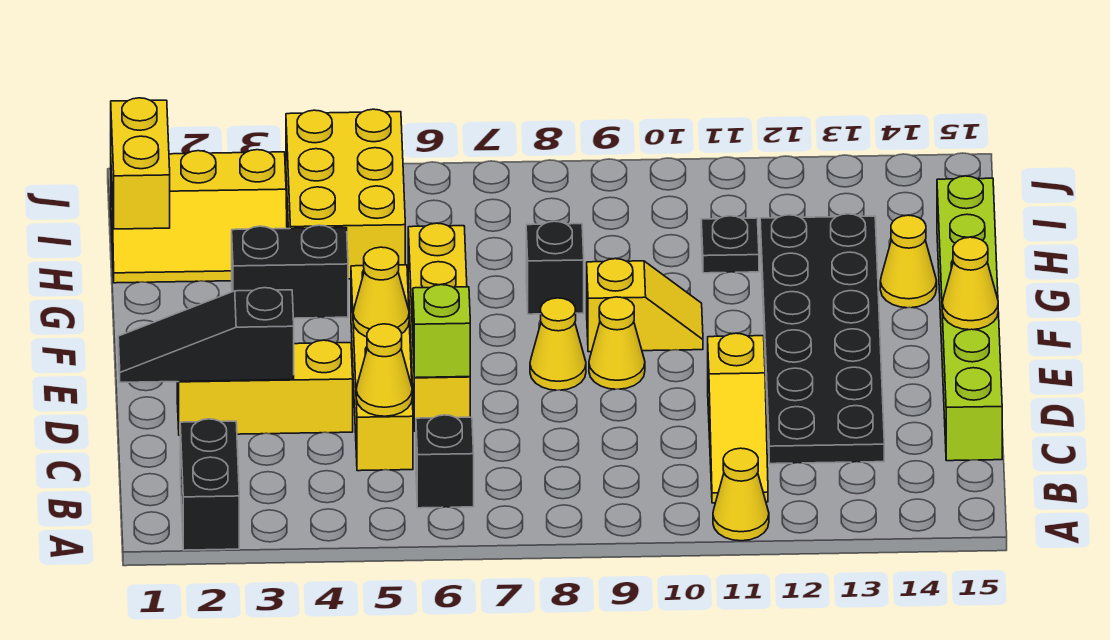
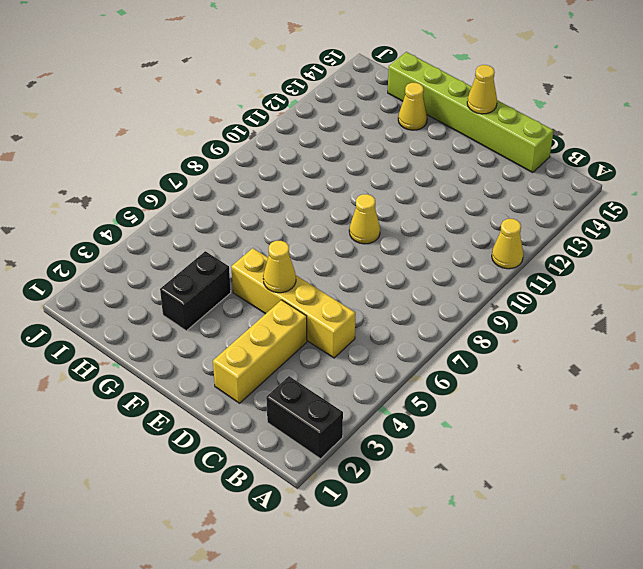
none -> black brick B6 level 1
none -> yellow slope B11:D11 level 1 top D
none -> black plate C12:H13 level 1

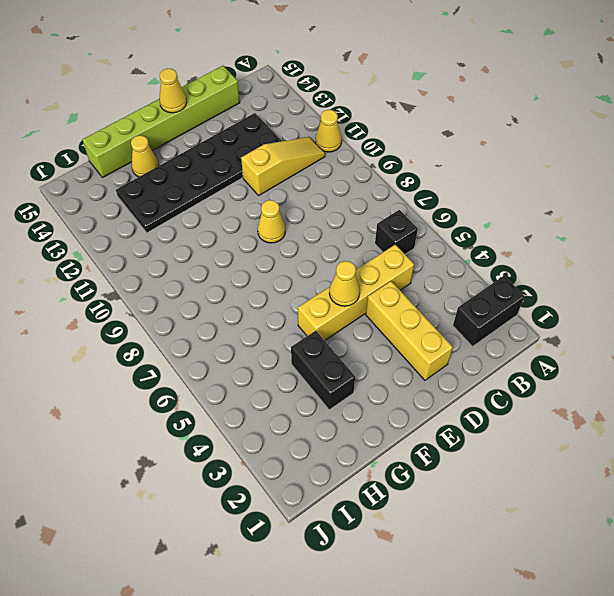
none -> yellow brick D6:G6 level 1
none -> yellow cone E8 level 1
none -> yellow slope F9:F10 level 1 top 9

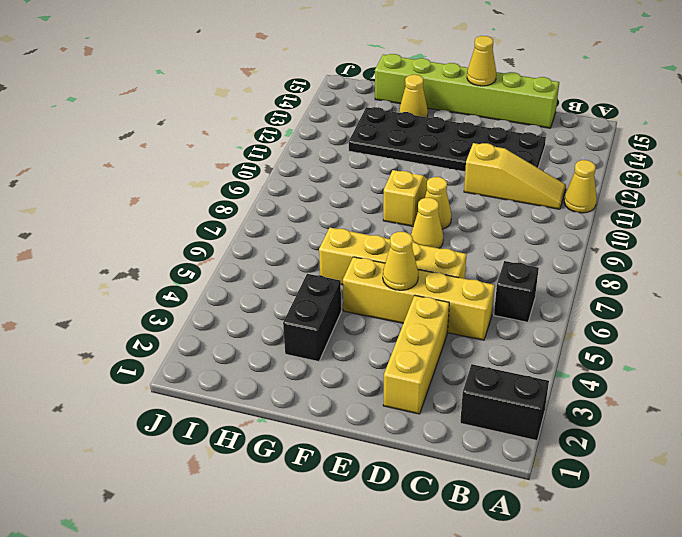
none -> black brick G8 level 1
none -> yellow slope H1:I3 level 1 top I
none -> yellow brick H4:J5 level 1

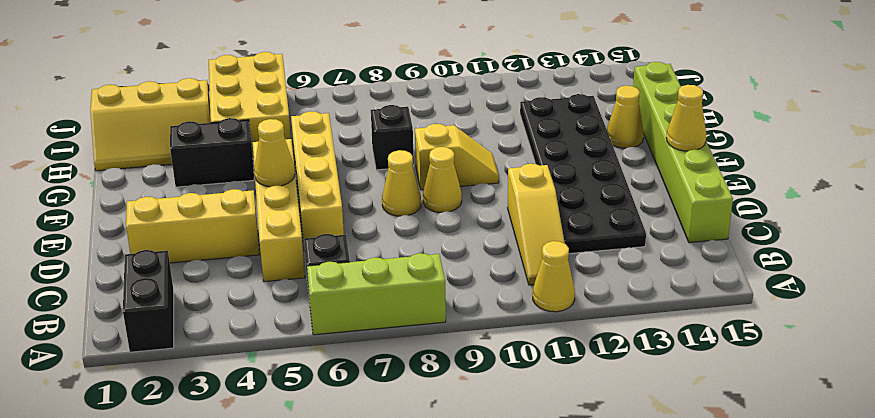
lime brick A6:A8 level 1 -> none
none -> black plate H11 level 1
none -> yellow cone C5 level 2
none -> black slope D1:D3 level 2 top 3

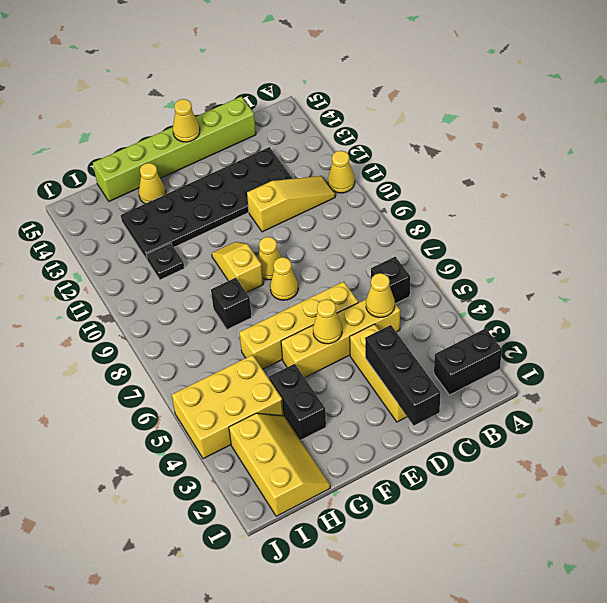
black brick D1:D3 level 2 -> black slope D1:D3 level 2 top 3
none -> lime brick D6 level 2
none -> yellow brick H1:I1 level 2

